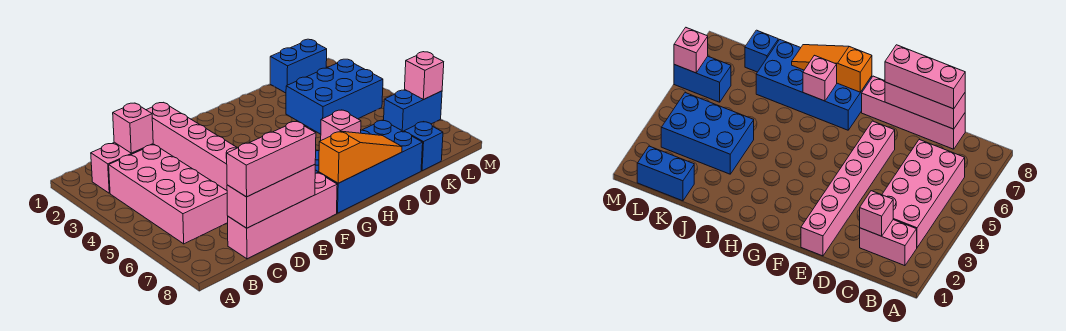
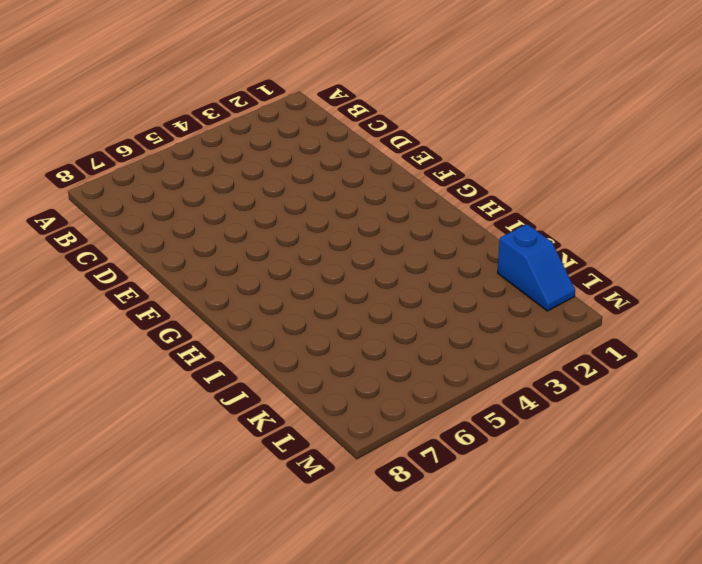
blue slope K1:L1 level 1 top K -> blue brick K1:L1 level 1
none -> pink brick B2:C2 level 1
none -> pink brick B3:C6 level 1
none -> pink brick C8:F8 level 1

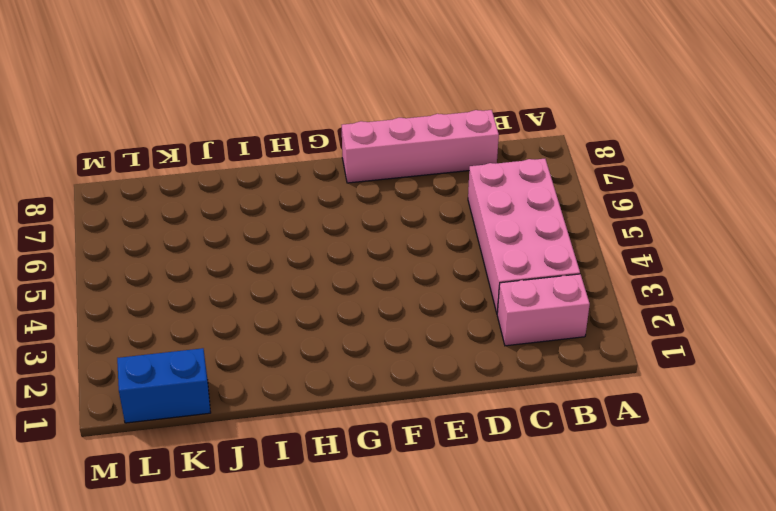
none -> pink brick E1:E6 level 1
none -> blue brick G7:J8 level 1
none -> blue brick J3:L4 level 1

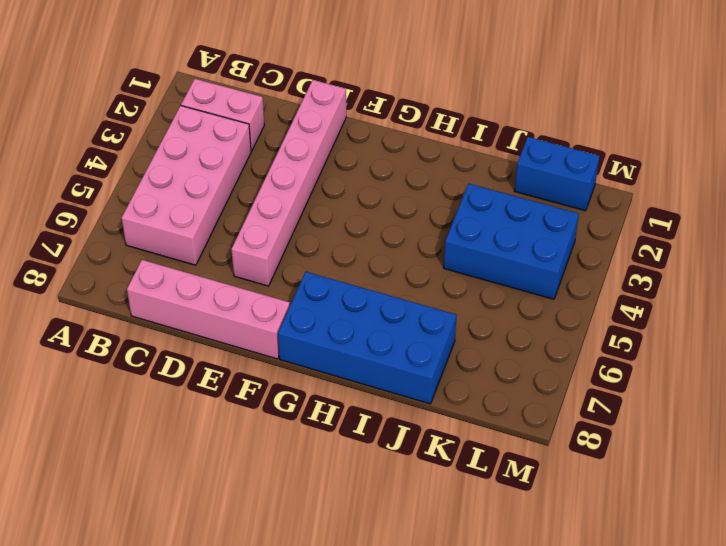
none -> blue brick K8 level 1
none -> blue brick L6:M6 level 1
none -> pink brick C2 level 2

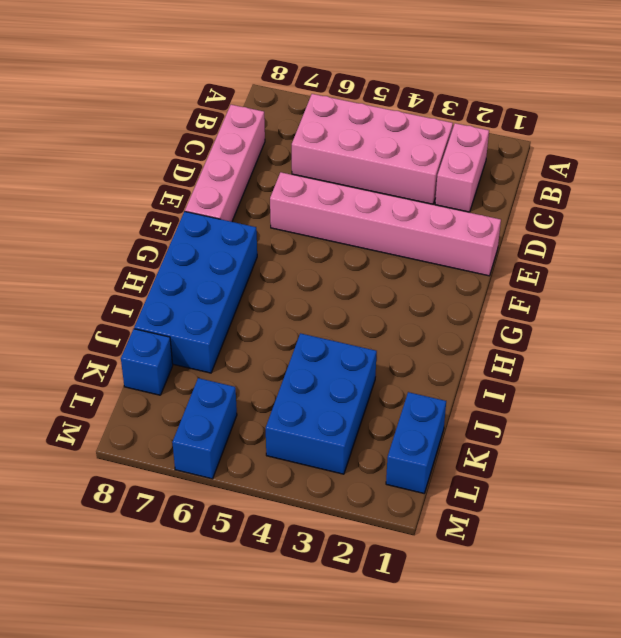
none -> pink brick C2 level 2
none -> pink brick C8:E8 level 2
none -> orange slope G8:I8 level 2 top G

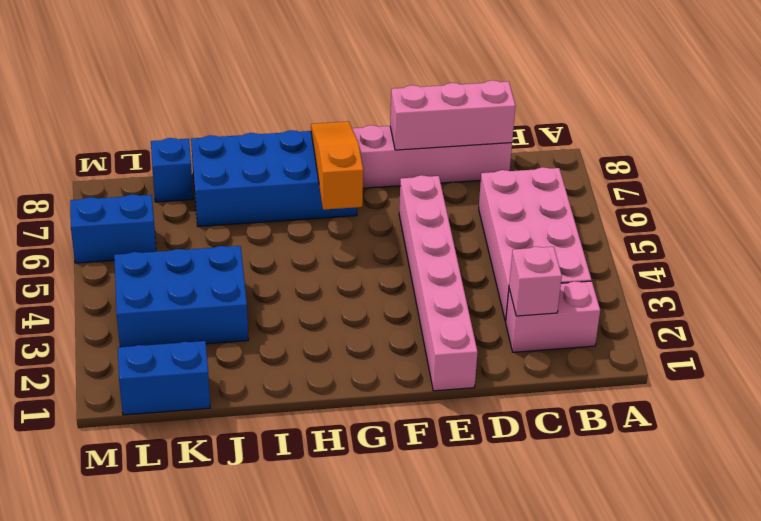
orange slope G6:G8 level 2 top 6 -> orange slope G8:I8 level 2 top G
none -> pink brick H7 level 2
none -> pink brick M6 level 2
none -> pink brick C8:E8 level 3

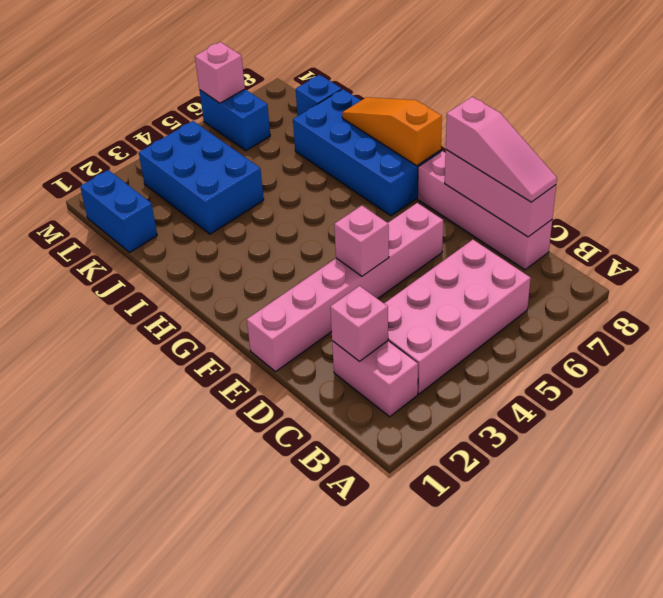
pink slope C8:E8 level 3 top E -> pink brick C8:E8 level 3
pink brick E4 level 2 -> pink brick H7 level 2

